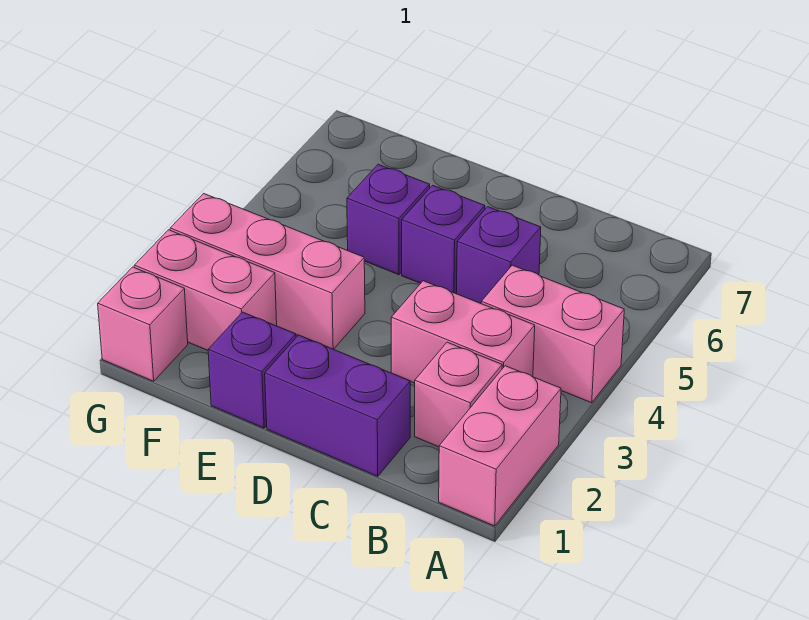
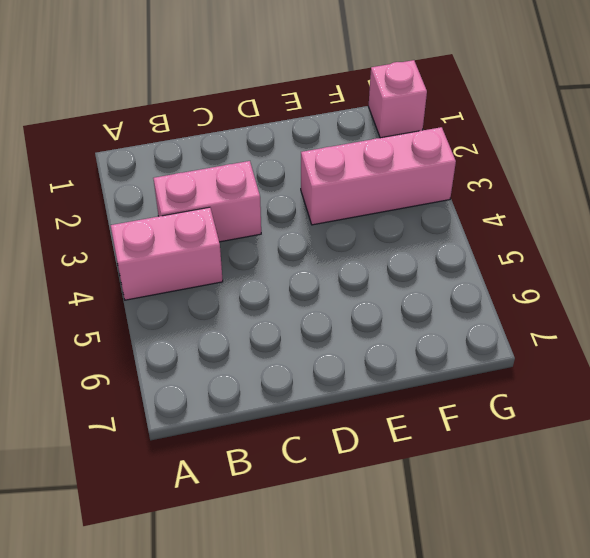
none -> pink brick A1:A2 level 1
none -> pink brick B2 level 1
none -> purple brick C1:D1 level 1

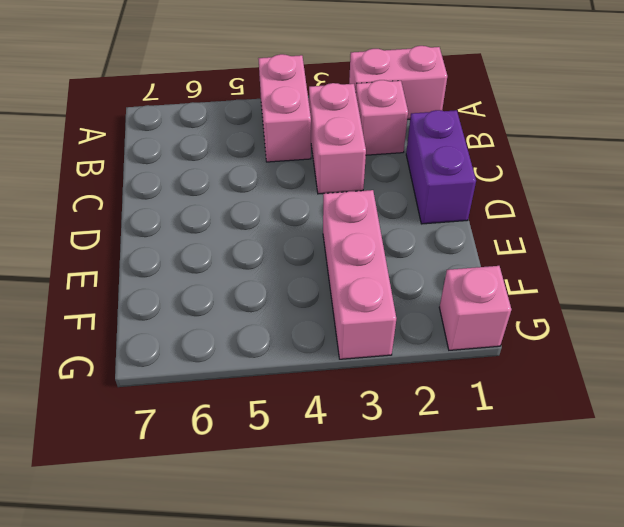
none -> purple brick C5 level 1
none -> purple brick D5 level 1
none -> purple brick E1 level 1

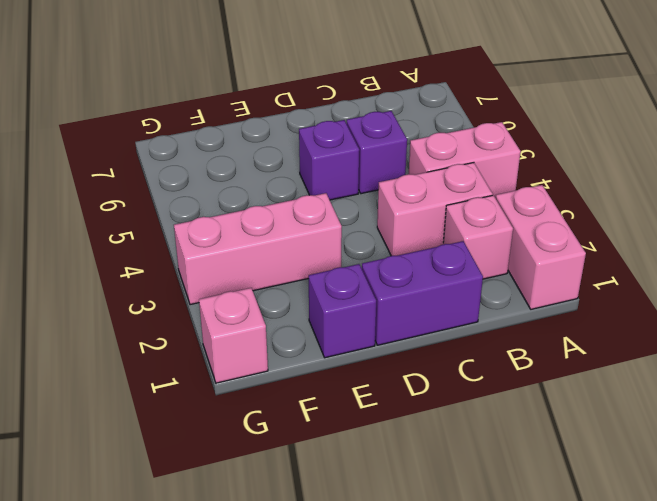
none -> purple brick E5 level 1
none -> pink brick F2:G2 level 1

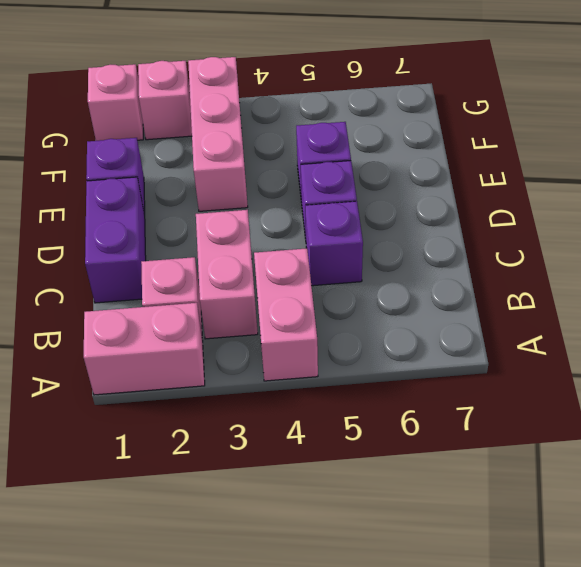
pink brick G2 level 1 -> pink brick F2:G2 level 1

